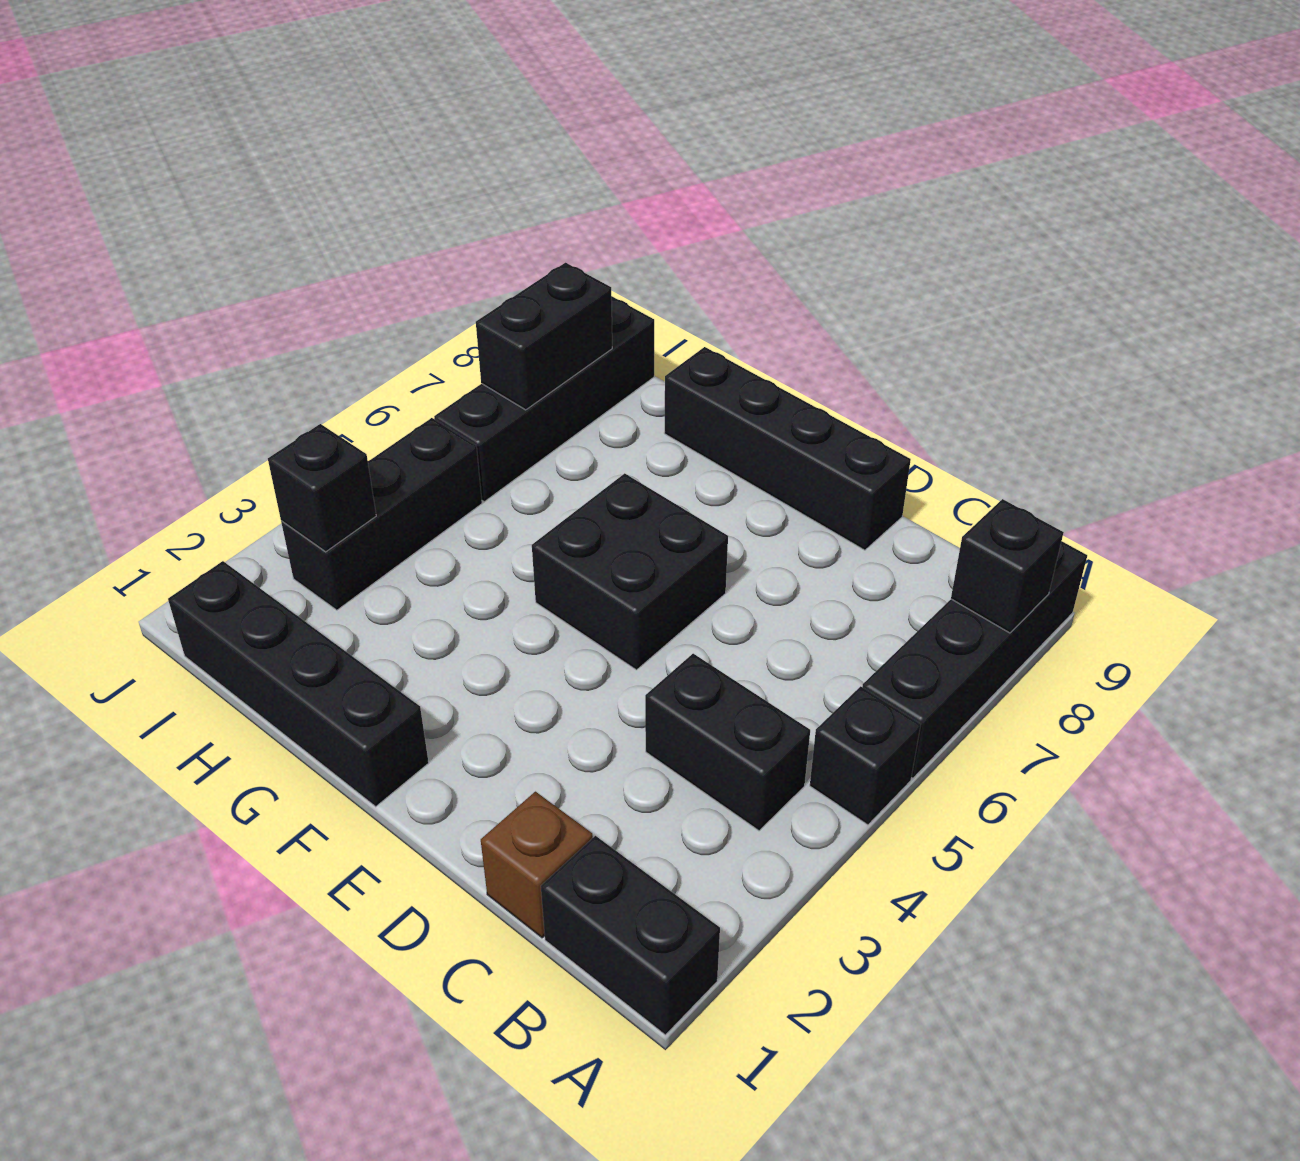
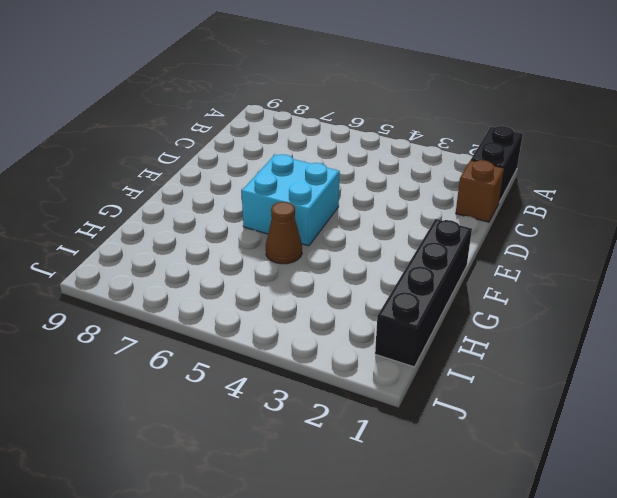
cyan brick E5:F6 level 1 -> black brick E5:F6 level 1
brown cone G5 level 1 -> none
none -> black brick A5 level 1
none -> black brick A6:A9 level 1
none -> black brick B4:C4 level 1

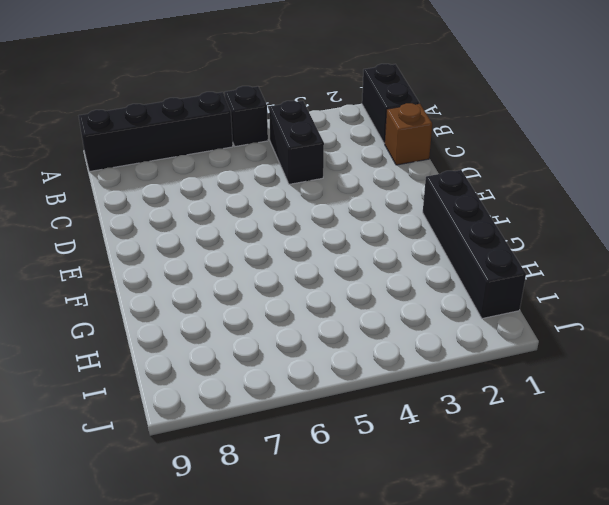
none -> black brick D9:G9 level 1
none -> black brick E5:F6 level 1
none -> black brick I3:I5 level 1

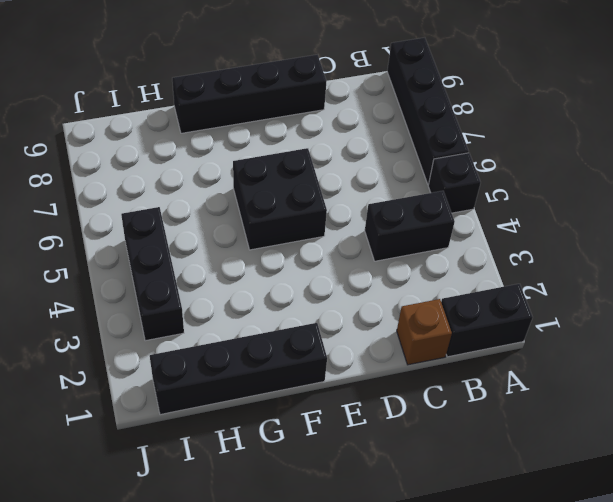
none -> black brick I6:I9 level 1
none -> black brick A8 level 2
none -> black brick I3 level 2

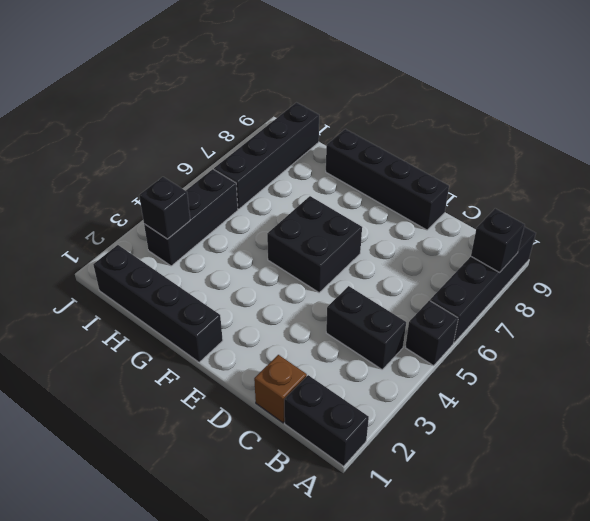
none -> black brick I7:I8 level 2

